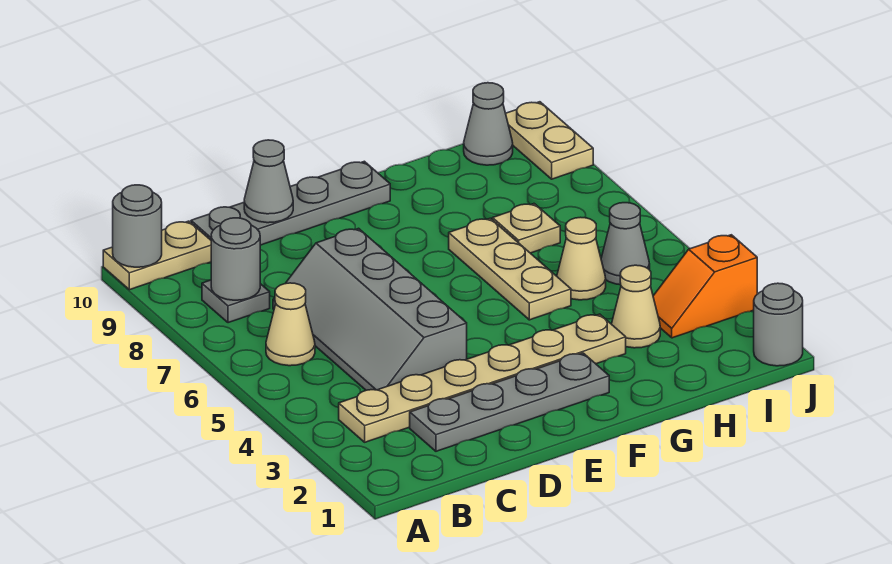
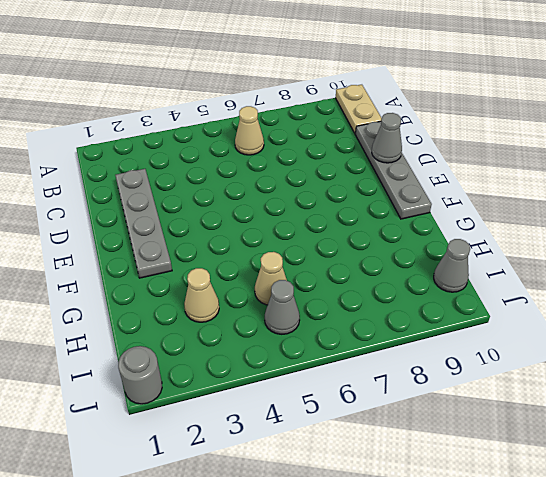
none -> tan plate B3:G3 level 1
none -> grey plate B8 level 1
none -> grey slope C4:D7 level 1 top D

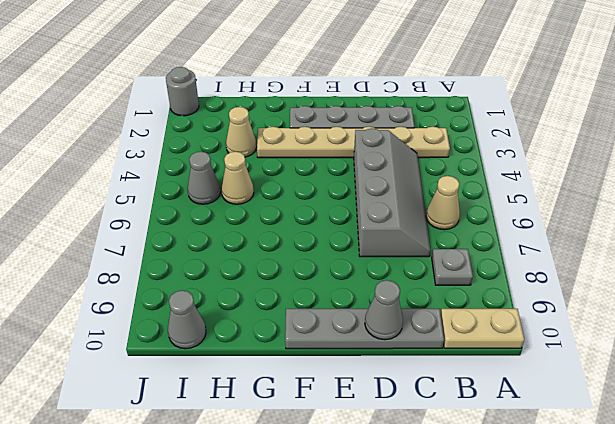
none -> tan plate G5:G7 level 1
none -> tan plate H7 level 1
none -> orange slope I3:J3 level 1 top J

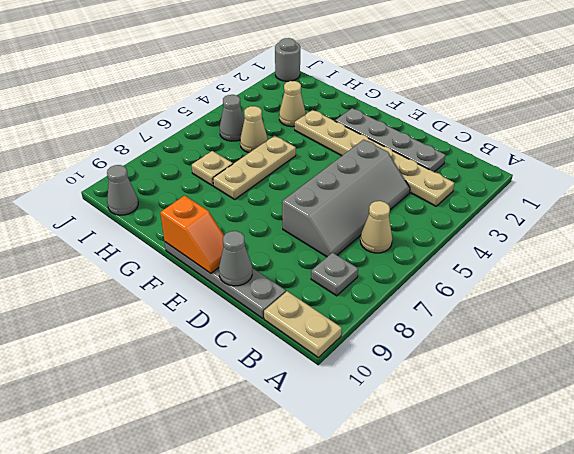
orange slope E10:F10 level 2 top F -> orange slope I3:J3 level 1 top J
none -> tan plate J9:J10 level 1
none -> grey round brick A10 level 2
none -> grey round brick B8 level 2

